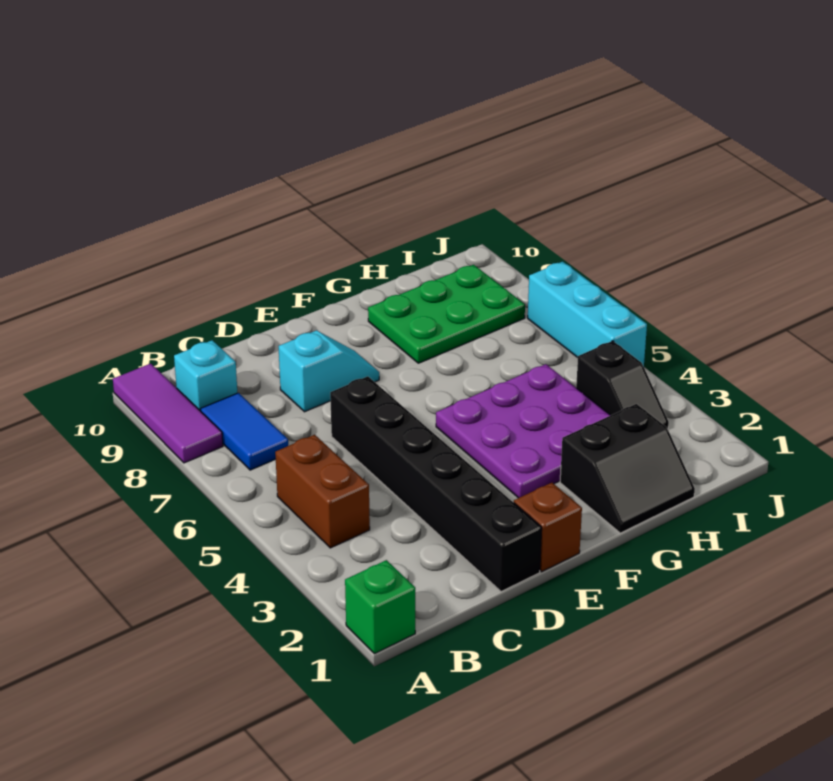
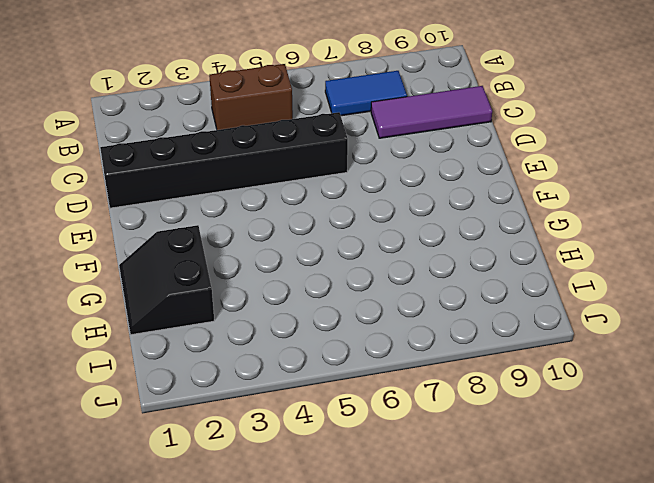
purple tile C8:C10 level 1 -> purple tile A8:A10 level 1
none -> green brick A1 level 1
none -> cyan brick B9 level 1
none -> cyan slope D8:E8 level 1 top D

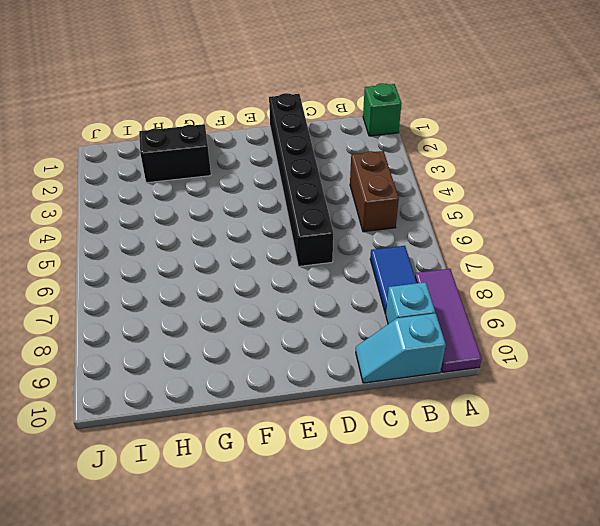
cyan slope B10:C10 level 1 top B -> cyan slope D8:E8 level 1 top D
none -> brown brick E1 level 1
none -> purple plate F3:H5 level 1
none -> green plate G8:I9 level 1

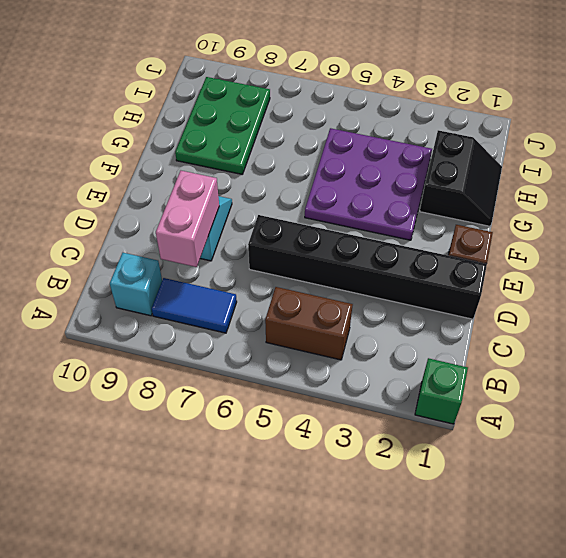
pink brick C8:D8 level 2 -> none
none -> purple tile A8:A10 level 1
none -> black slope I3:I4 level 1 top 4
none -> cyan brick J5:J7 level 1

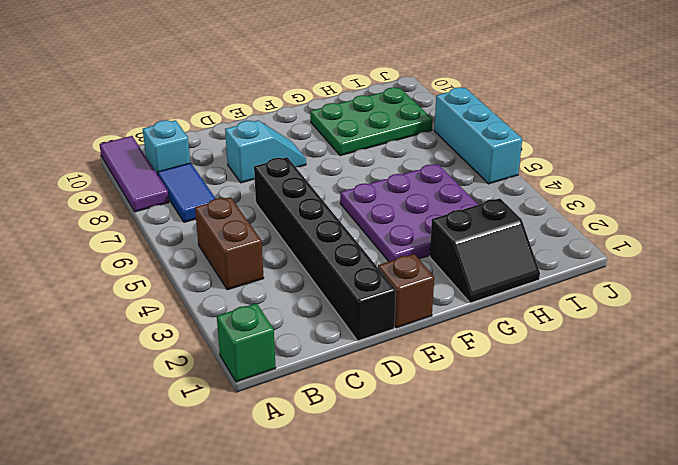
none -> black slope I3:I4 level 1 top 4

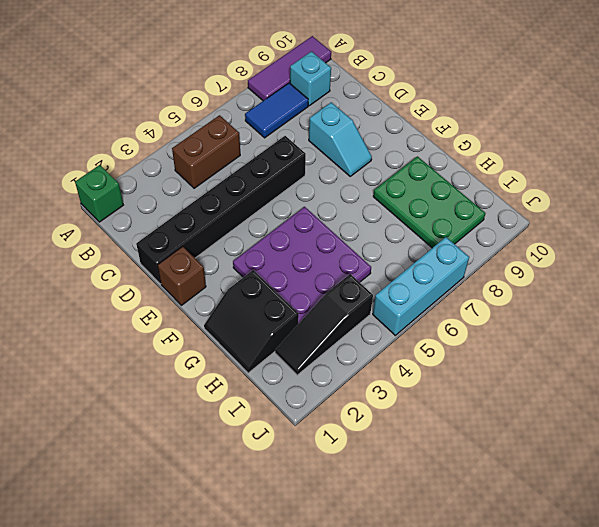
black slope I2:I4 level 1 top 4 -> black slope I3:I4 level 1 top 4

